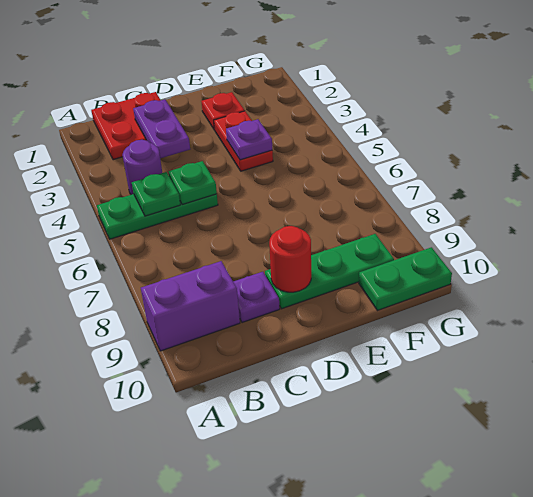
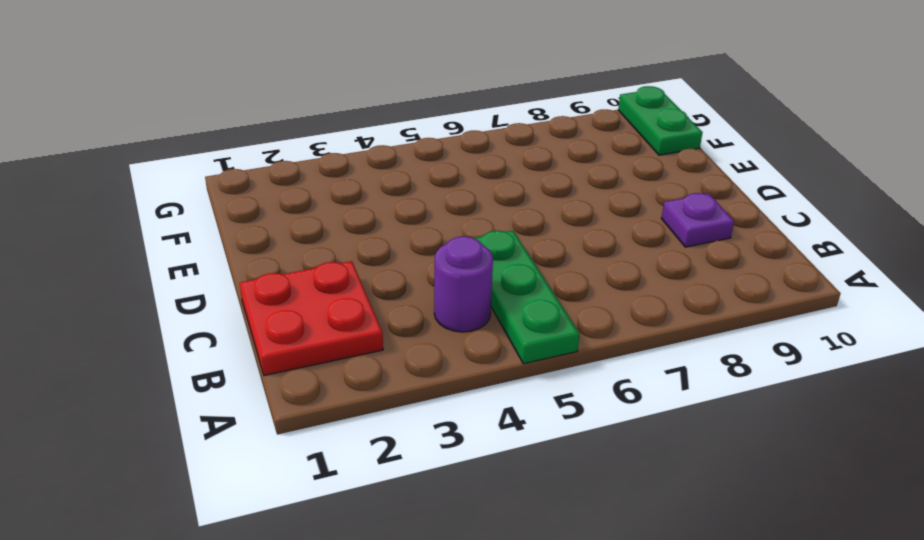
none -> purple brick A9:B9 level 1
none -> green plate D9:F9 level 1
none -> red plate E2 level 1

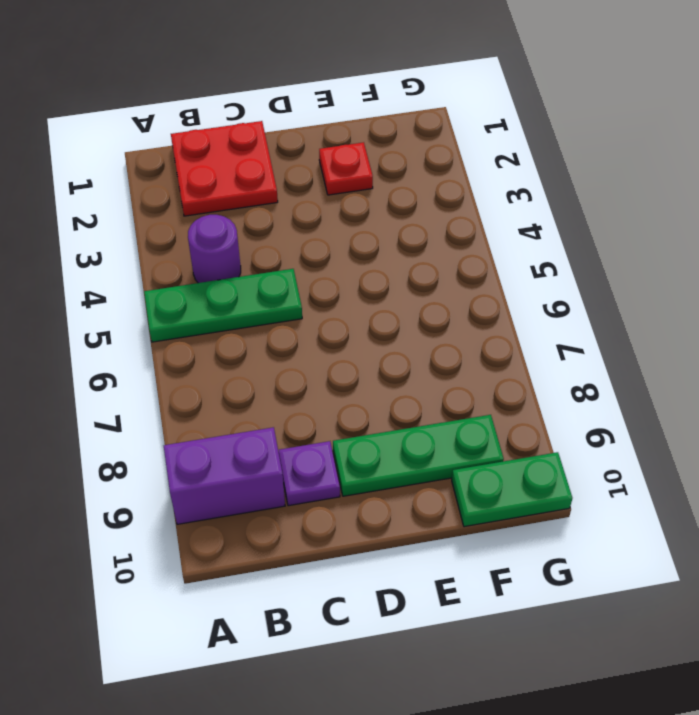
none -> red plate E3:E4 level 1
none -> green plate B5 level 2
none -> purple plate C2:C3 level 2

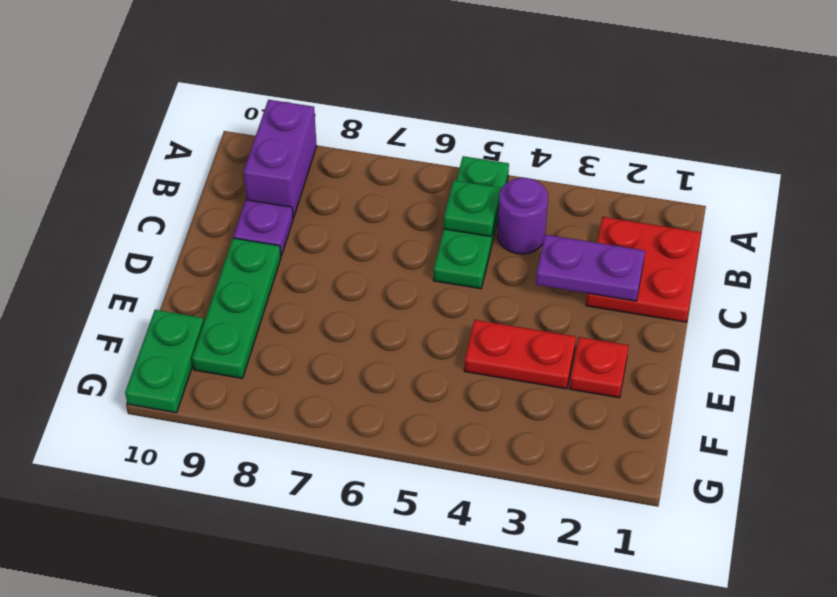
none -> green plate C5 level 2
none -> red round brick D9 level 2
none -> purple plate E4 level 2

